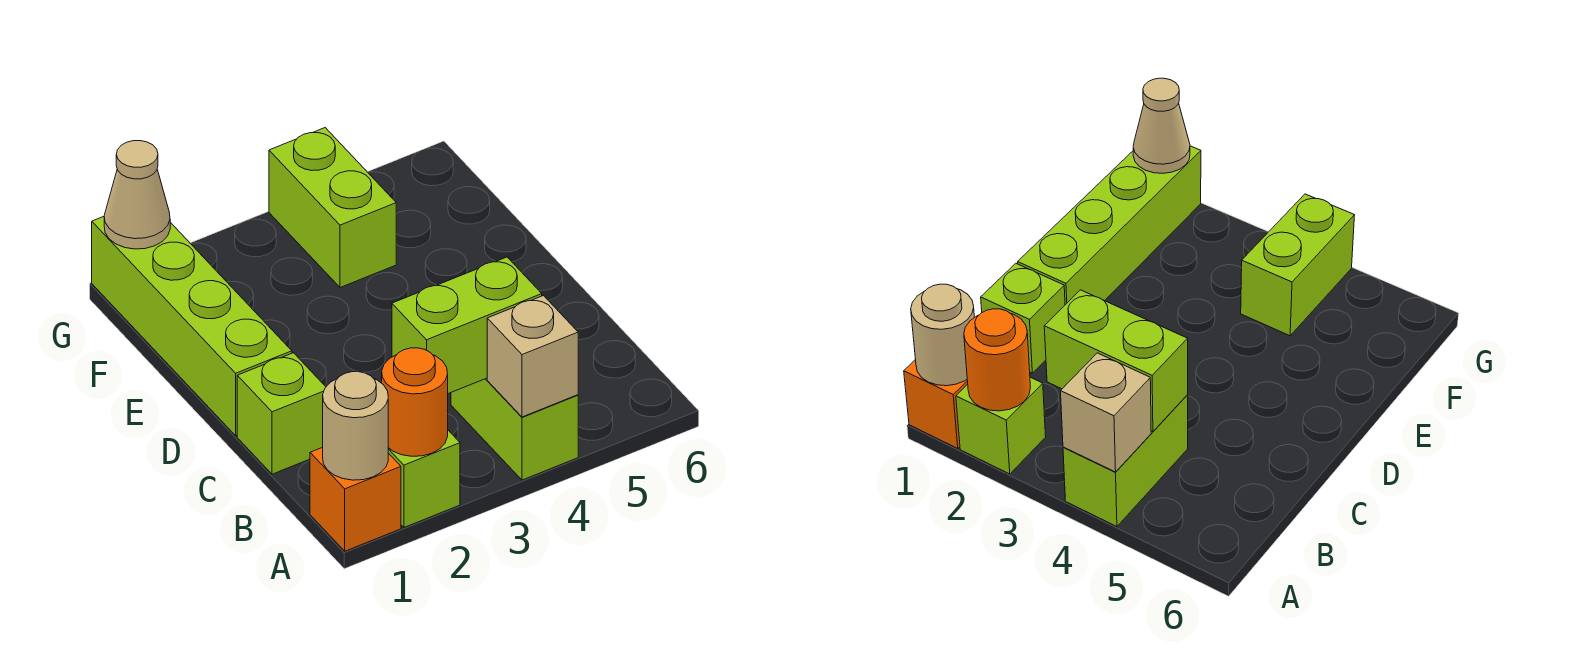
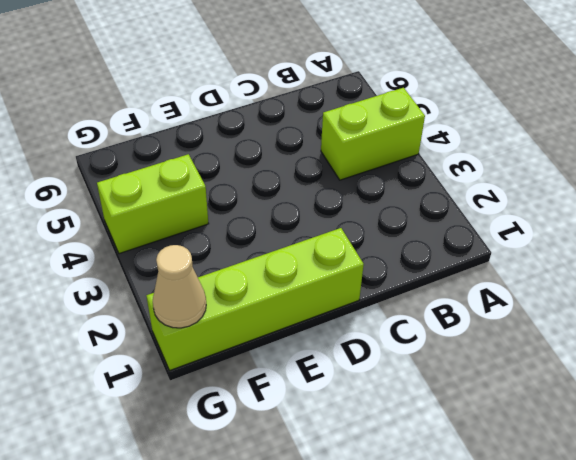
none -> orange brick A1 level 1
none -> lime brick A2 level 1

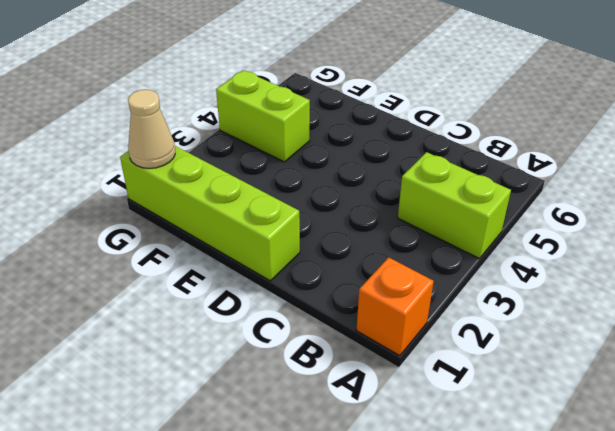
none -> lime brick A2 level 1
none -> lime brick C1 level 1

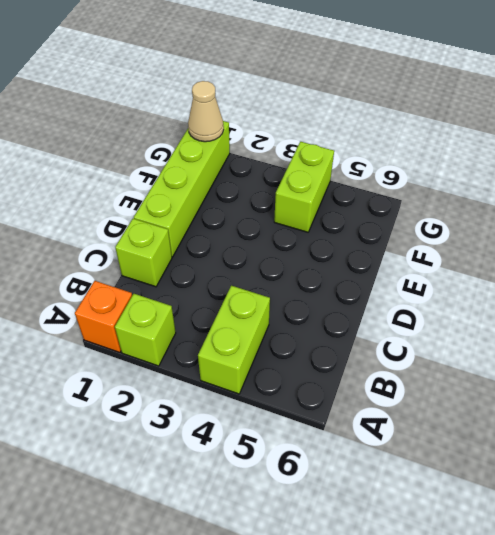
none -> tan round brick A1 level 2
none -> orange round brick A2 level 2

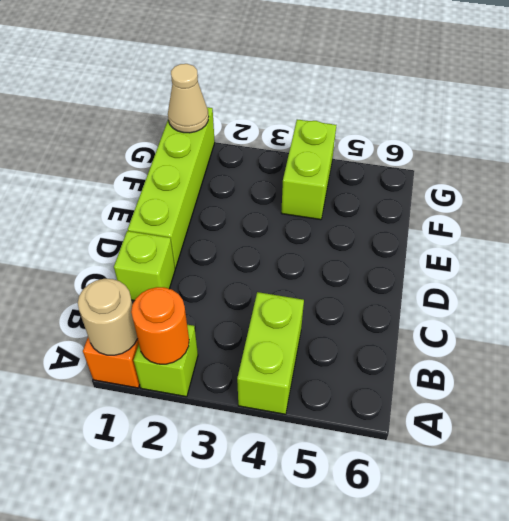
none -> tan brick A4 level 2
none -> lime brick B3:B4 level 2

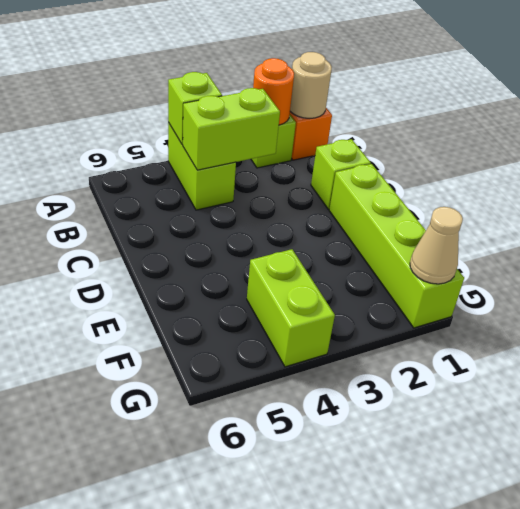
lime brick A4 level 2 -> tan brick A4 level 2

